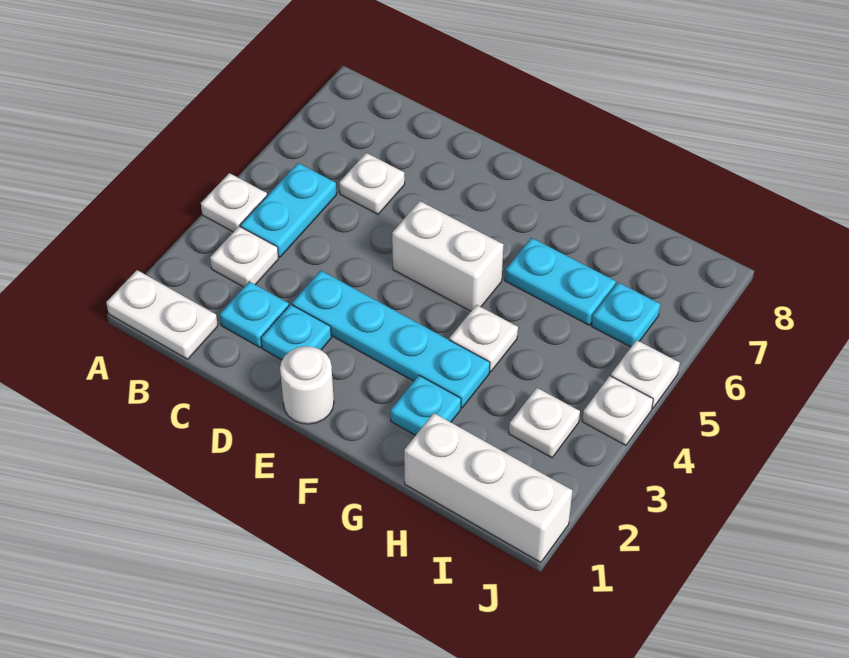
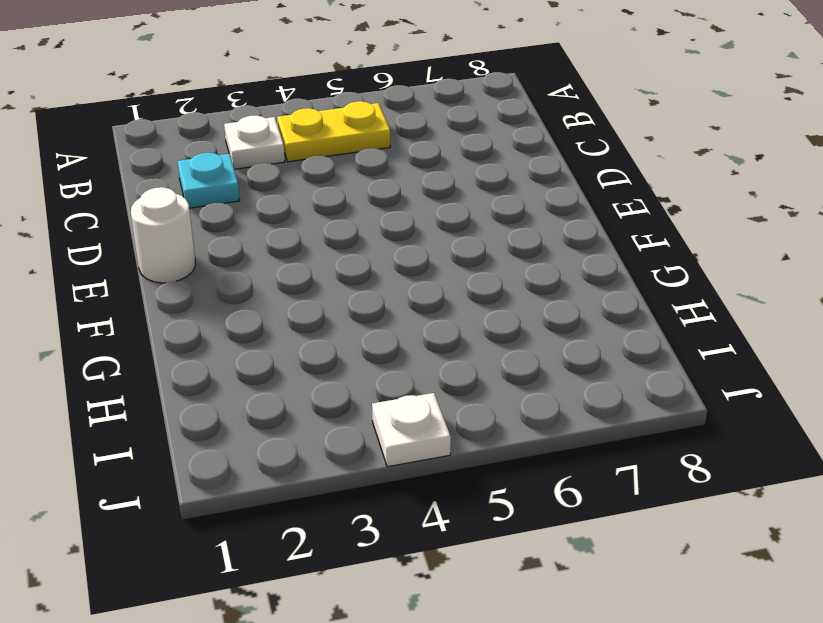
yellow plate B4:B5 level 1 -> cyan plate B4:B5 level 1
none -> white plate A1:B1 level 1
none -> white plate A4 level 1
none -> white plate C6 level 1

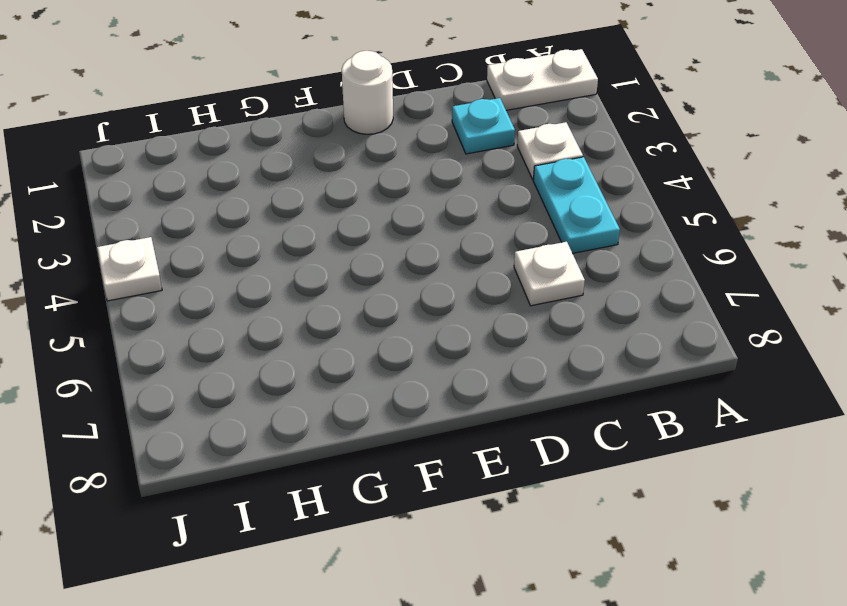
none -> white plate A4 level 1
none -> cyan plate D2 level 1
none -> cyan plate D3:G3 level 1

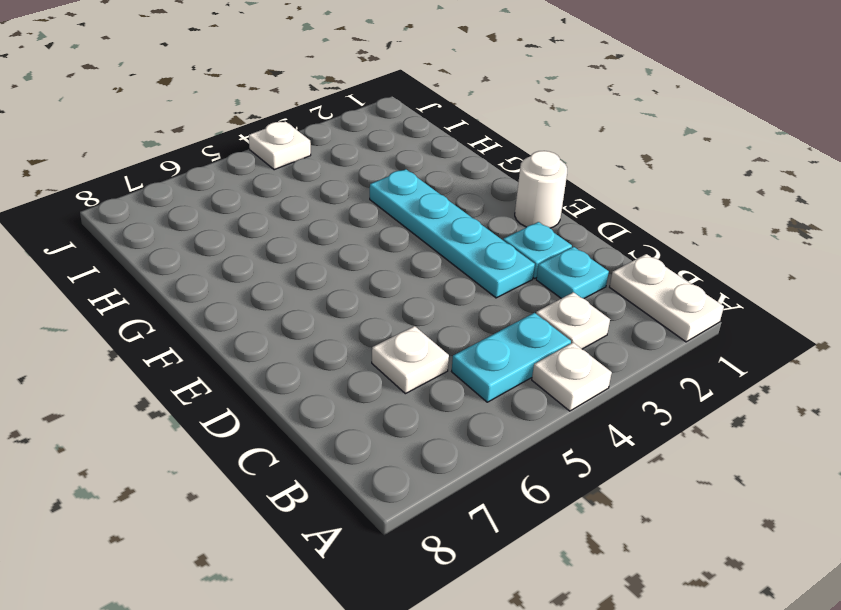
none -> white brick E5:F5 level 1
none -> cyan plate G2 level 1
none -> white plate G4 level 1

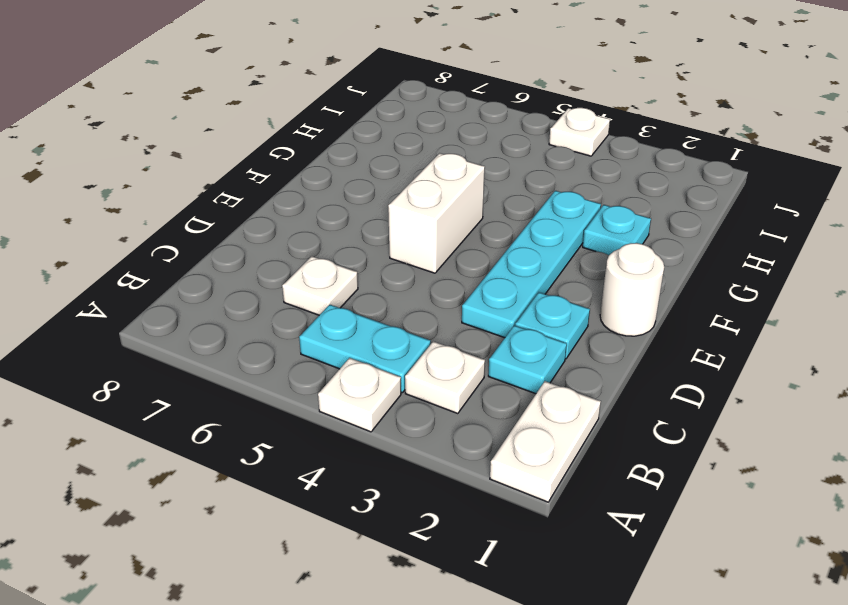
none -> white plate G4 level 1
none -> cyan plate G6:H6 level 1
none -> white brick H1:J1 level 1

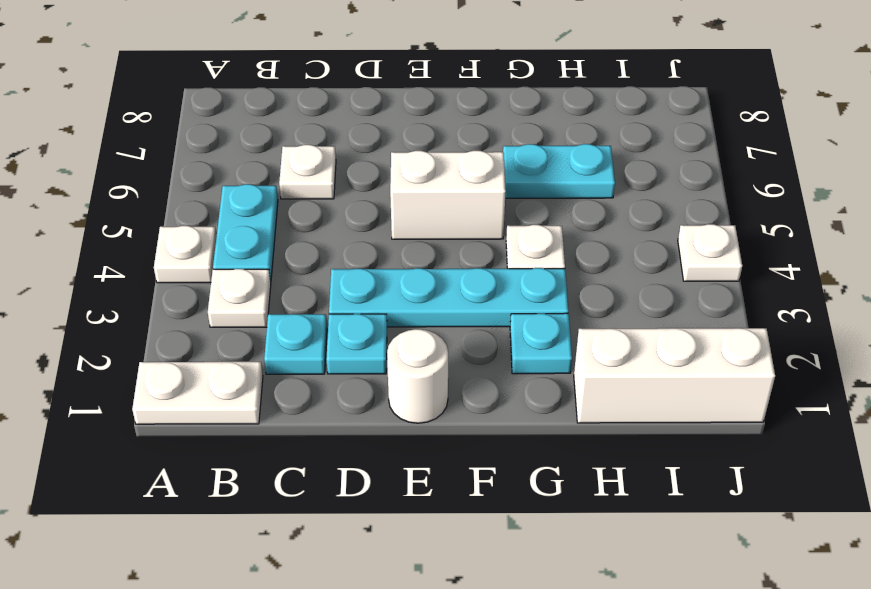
none -> white plate I3 level 1
none -> cyan plate I6 level 1
none -> white plate J5 level 1

